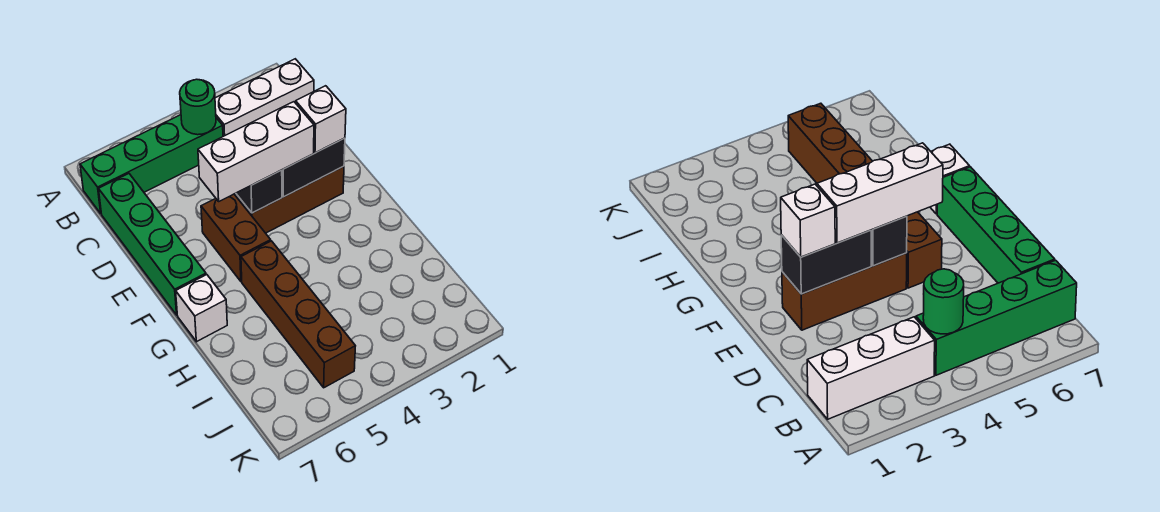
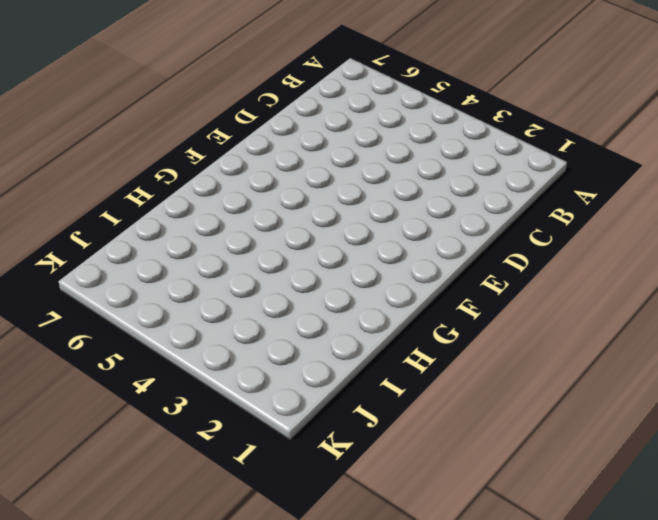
none -> white brick B1:B3 level 1
none -> green brick B4:B7 level 1
none -> green brick C7:F7 level 1

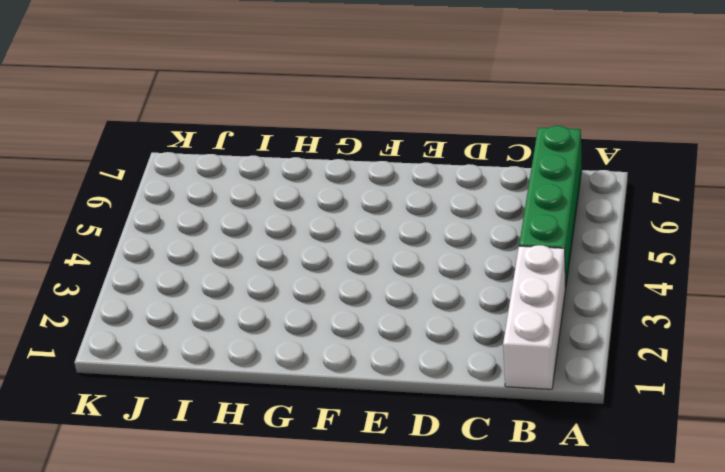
none -> green brick C7:F7 level 1
none -> brown brick E2:E4 level 1
none -> brown brick E5:F5 level 1

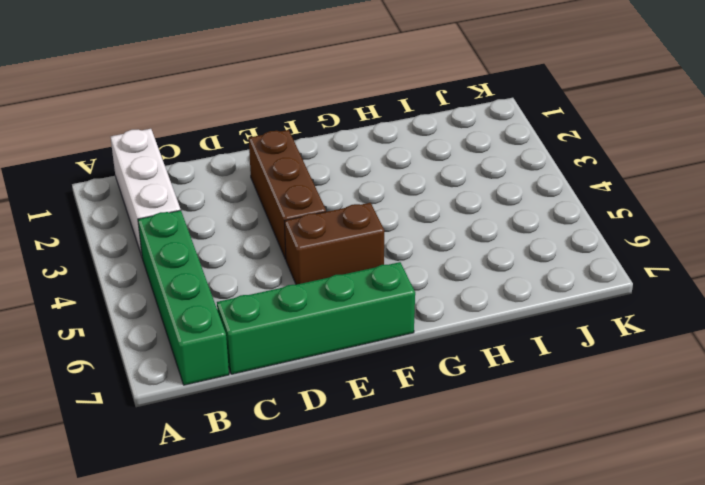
none -> brown brick G5:J5 level 1
none -> white brick G7 level 1
none -> green round brick B4 level 2

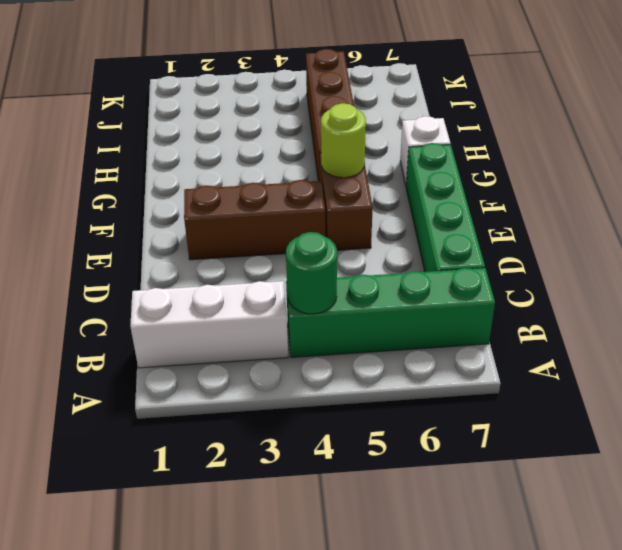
lime round brick F5 level 2 -> none
none -> black brick E2:E3 level 2
none -> black brick E4 level 2
none -> white brick E2 level 3

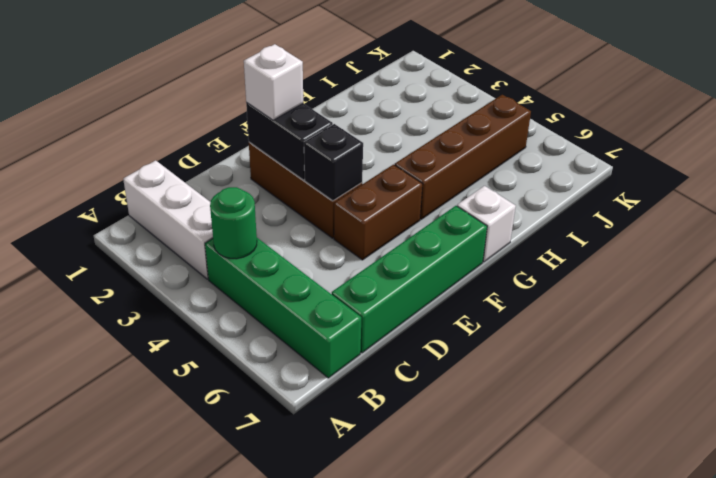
none -> white brick E3:E5 level 3

